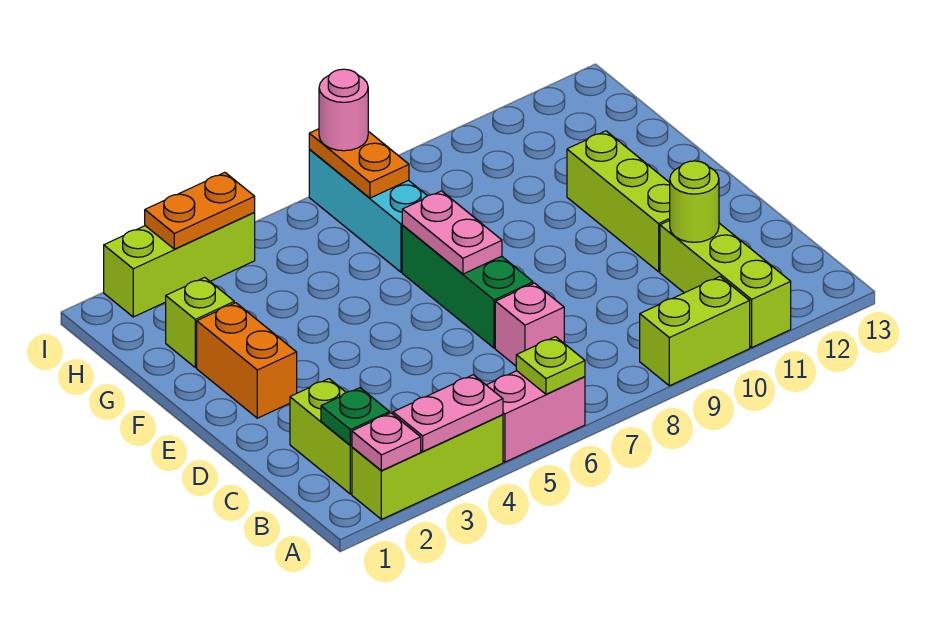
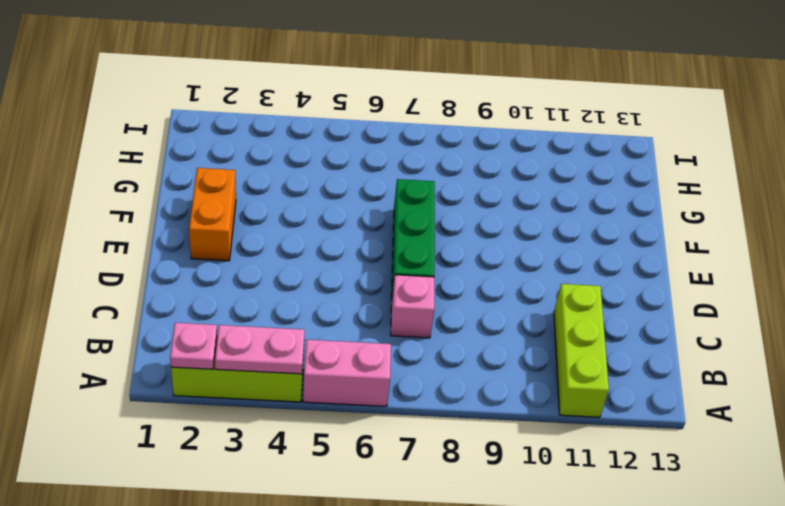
none -> lime brick A9:A10 level 1
none -> lime brick B2:C2 level 1
none -> lime brick D11:F11 level 1

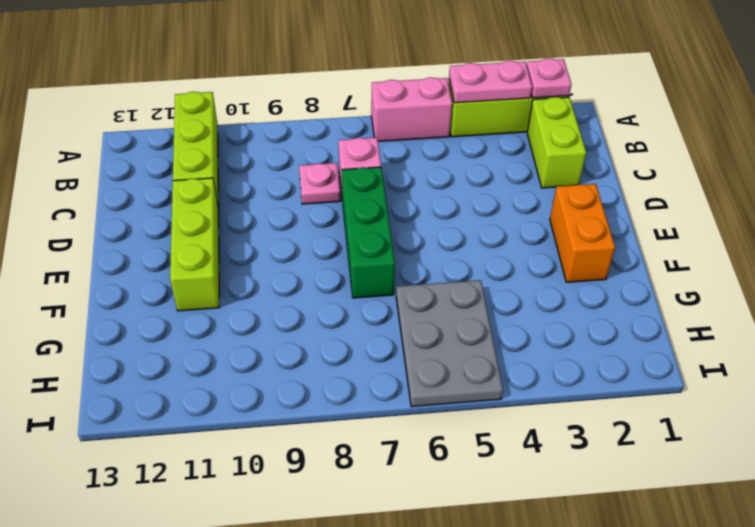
pink plate C8 level 1 -> none
grey plate G5:I6 level 1 -> none
none -> lime brick A9:A10 level 1
none -> lime brick G2 level 1
none -> cyan brick G7:I7 level 1

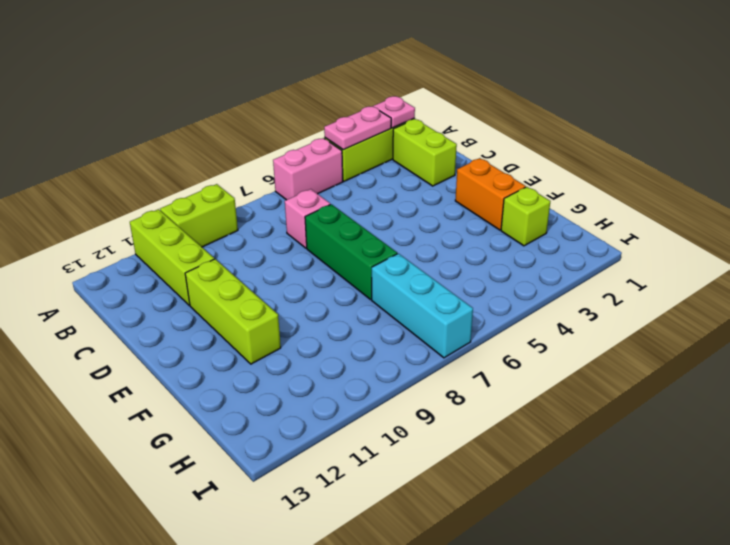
none -> lime brick I2:I4 level 1
none -> lime plate A6 level 2
none -> green plate B2 level 2

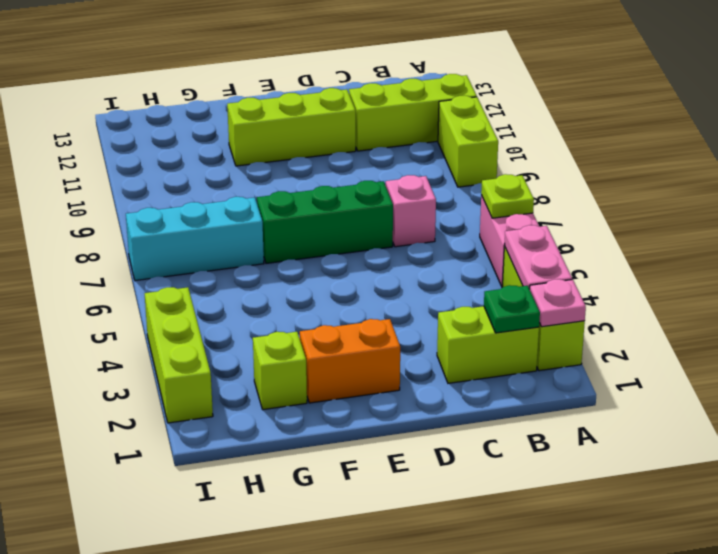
none -> lime round brick C11 level 2
none -> pink plate E7:F7 level 2
none -> orange plate H7:I7 level 2

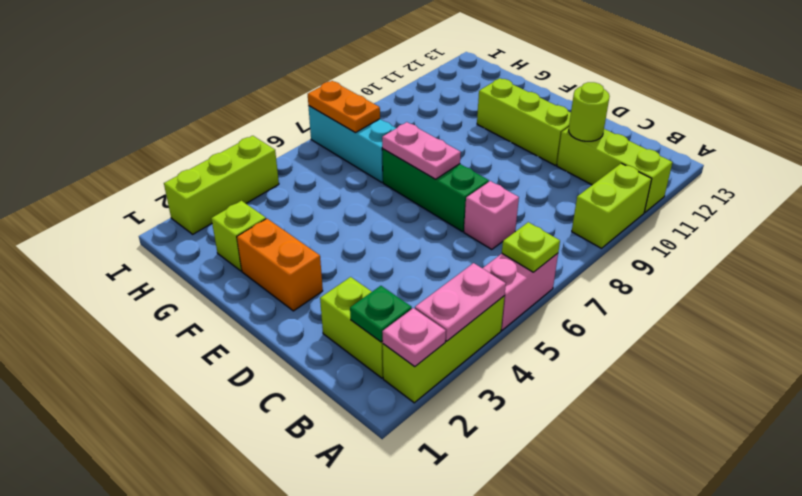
none -> orange plate I3:I4 level 2
none -> pink round brick I7 level 3

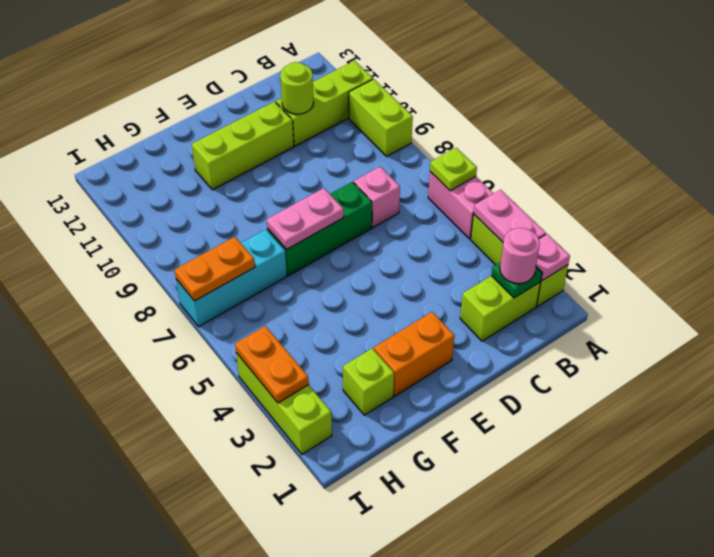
pink round brick B2 level 3 -> pink round brick I7 level 3

